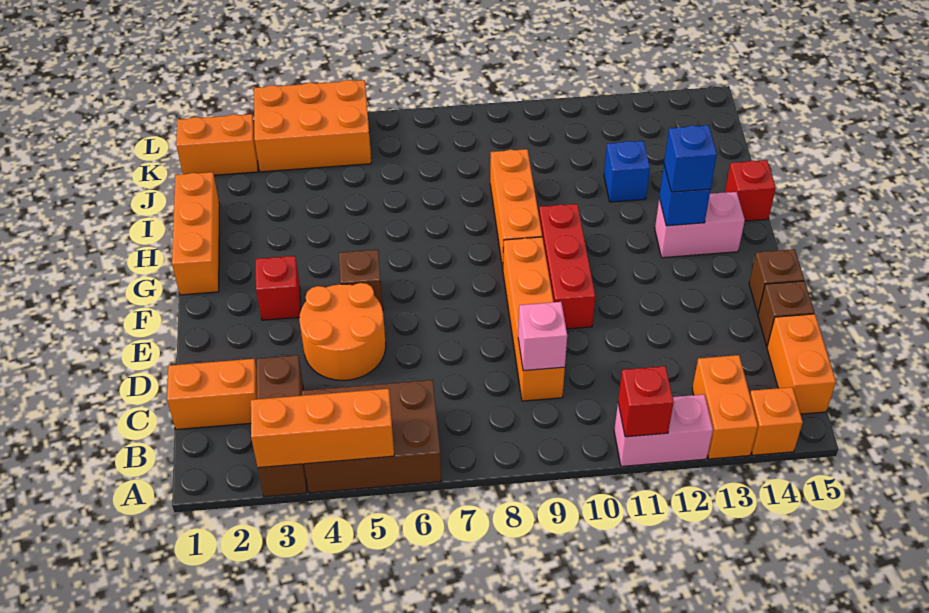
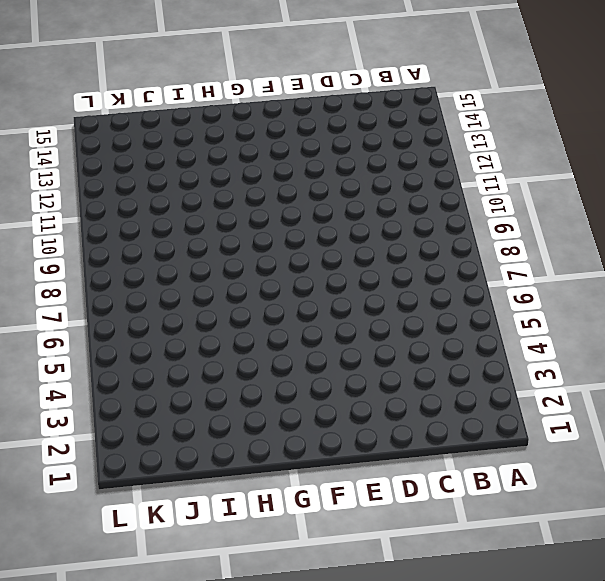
none -> brown brick A3:C3 level 1
none -> brown brick A4:B6 level 1
none -> pink brick A11:A12 level 1

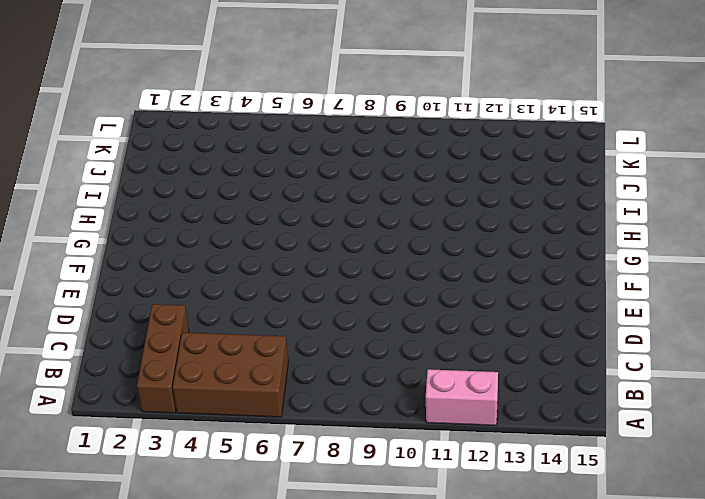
none -> orange brick A13:B13 level 1
none -> orange brick A14 level 1
none -> orange brick B15:C15 level 1

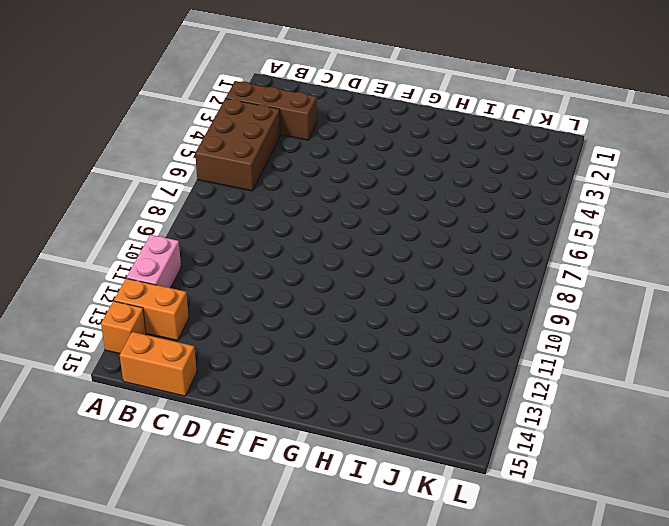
none -> orange brick C1:C2 level 1
none -> orange brick C9:F9 level 1
none -> orange round brick D4:E5 level 1

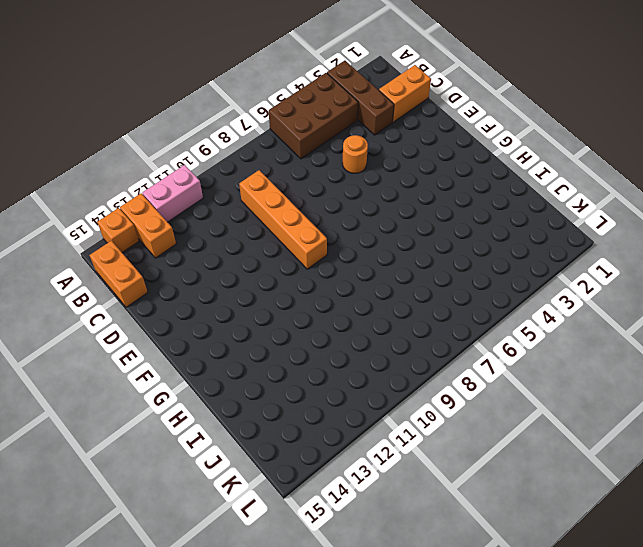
orange round brick D5 level 1 -> orange round brick D4:E5 level 1
none -> brown brick D15 level 1
none -> red brick E10:G10 level 1
none -> brown brick E15 level 1

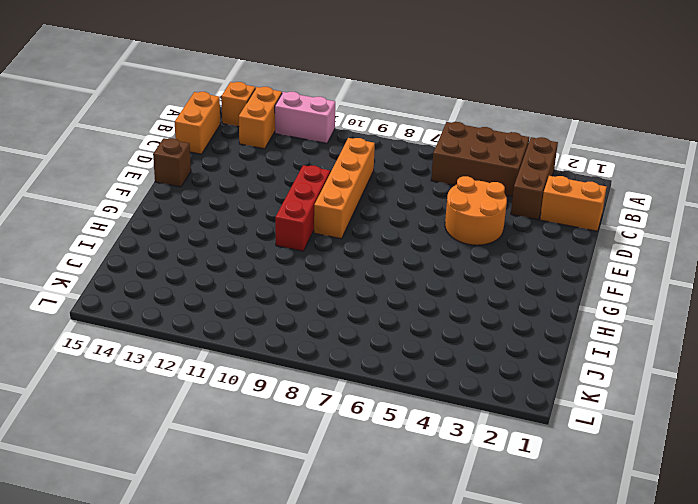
none -> brown brick D15 level 1
none -> red brick F3 level 1
none -> brown brick F5 level 1

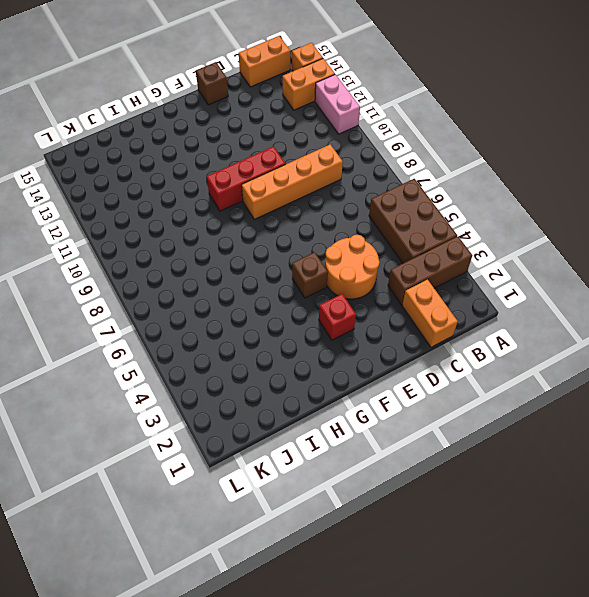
none -> brown brick D15 level 1
none -> orange brick G1:I1 level 1
none -> orange brick G9:I9 level 1

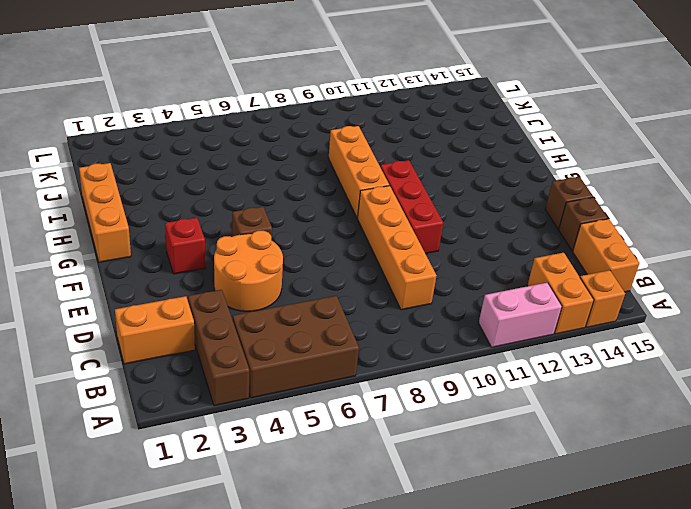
none -> pink brick G13:G14 level 1
none -> red brick H15 level 1
none -> blue brick I12 level 1

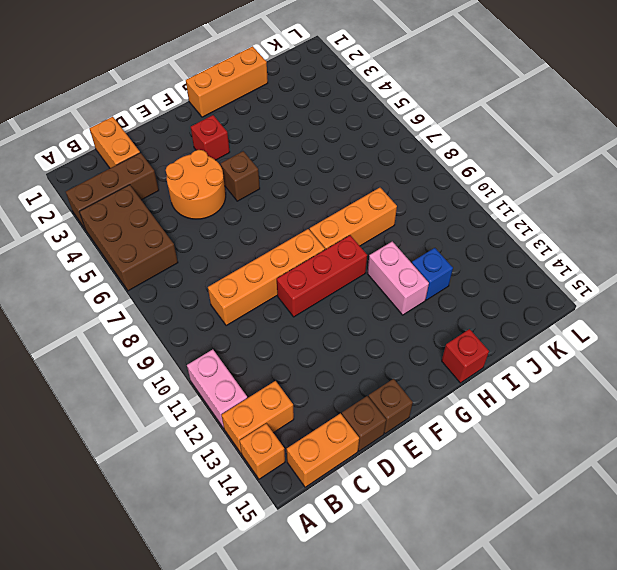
pink brick H11:H12 level 1 -> pink brick G13:G14 level 1
none -> orange brick K1:K2 level 1
none -> orange brick K3:L5 level 1
none -> orange brick A3:A5 level 2

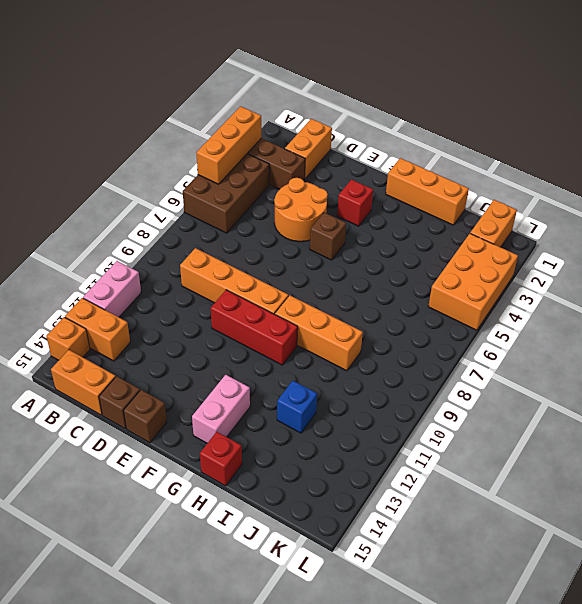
none -> red brick A11 level 2
none -> pink brick C9 level 2
none -> blue brick G13 level 2

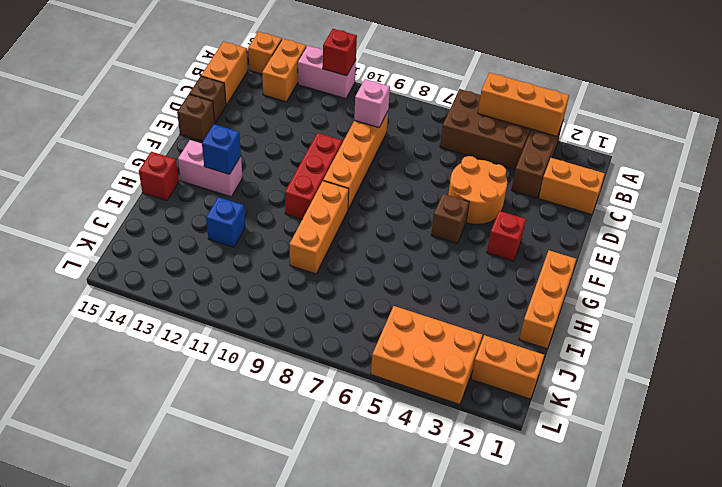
none -> blue brick G13 level 3

